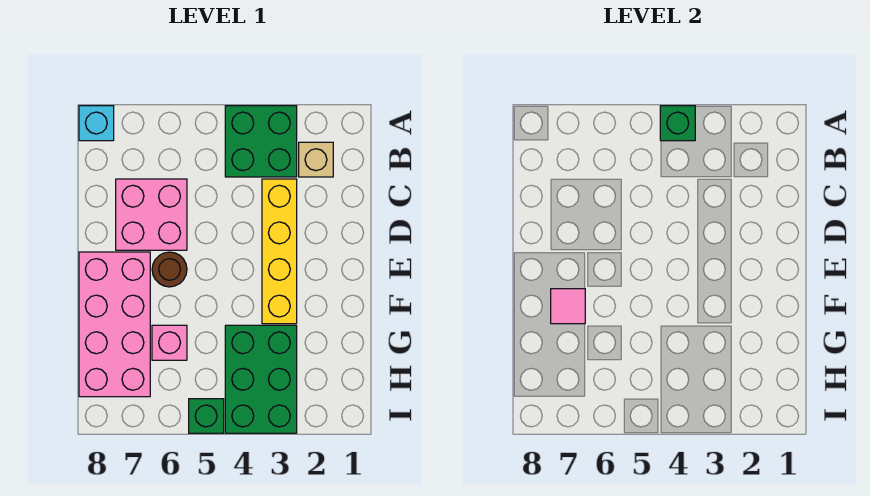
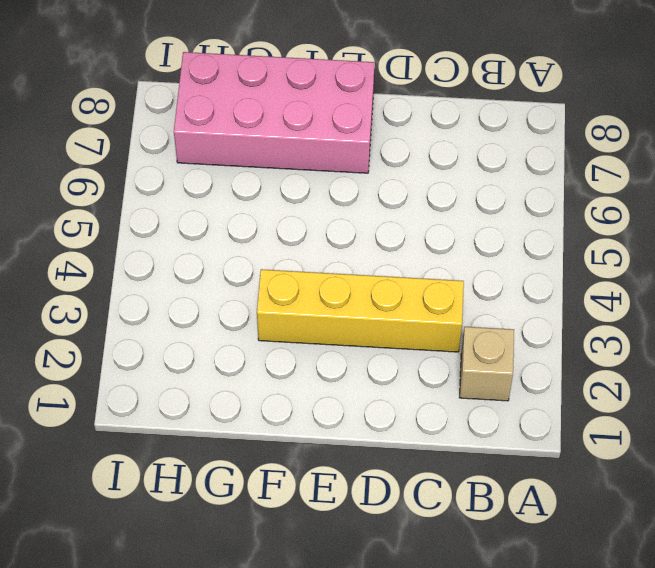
none -> green brick A3:B4 level 1
none -> cyan brick A8 level 1
none -> pink brick C6:D7 level 1

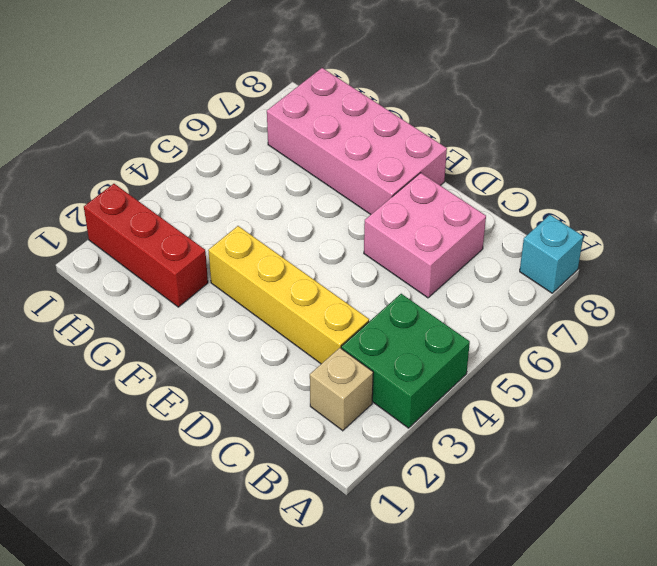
red brick G2:I2 level 1 -> none
none -> brown round brick E6 level 1
none -> green brick G3:I4 level 1
none -> pink brick G6 level 1

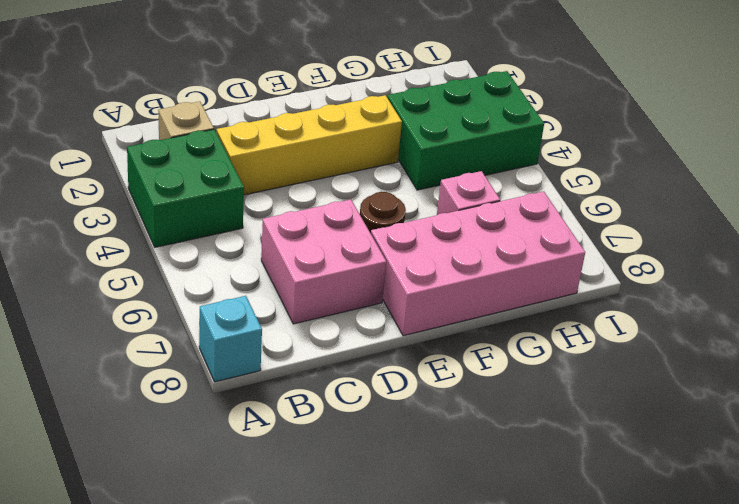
none -> green brick I5 level 1
none -> green brick A4 level 2
none -> pink tile F7 level 2

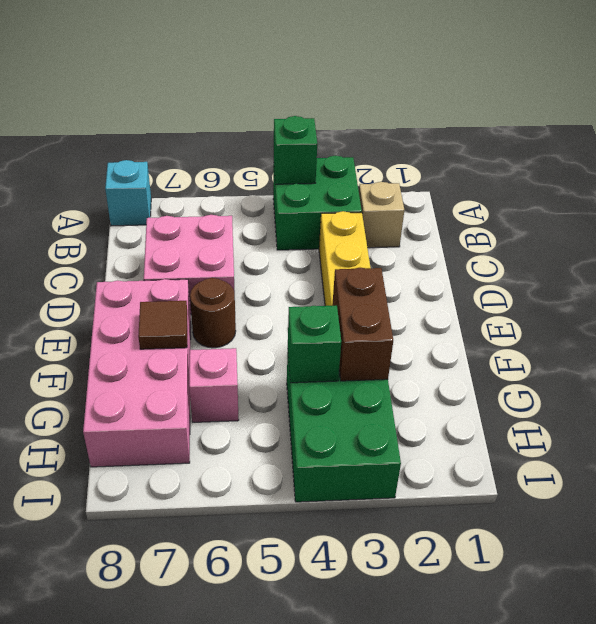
brown brick F3:G3 level 2 -> none
brown tile F7 level 2 -> pink tile F7 level 2
green brick G4 level 2 -> green brick I5 level 1

